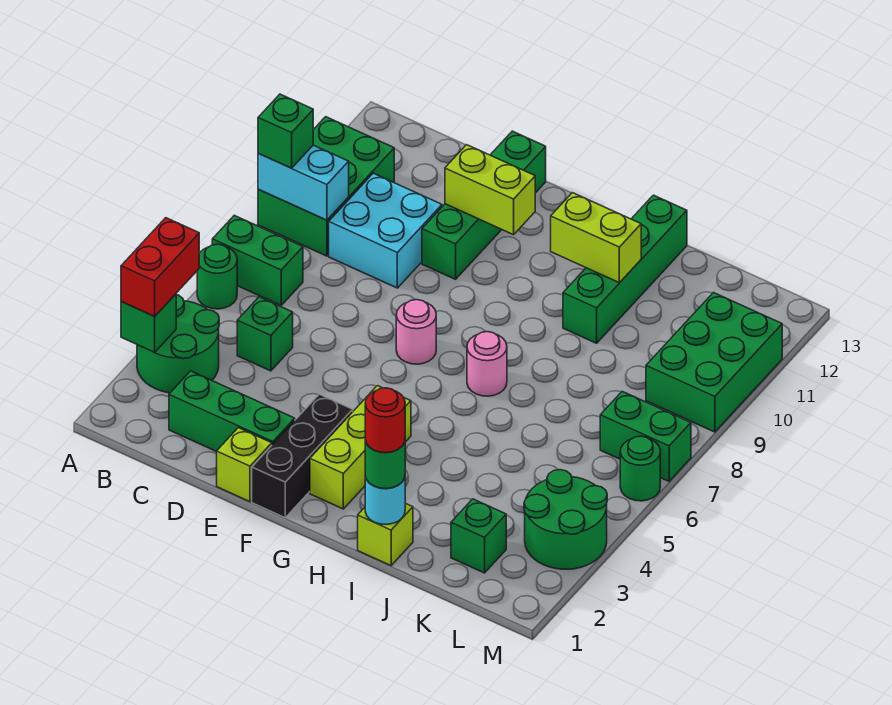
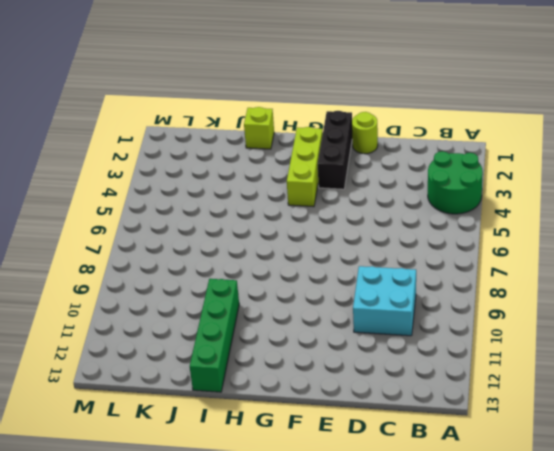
lime round brick E1 level 1 -> lime brick E1 level 1
none -> green round brick A6 level 1
none -> green brick A7:B7 level 1
none -> green brick A9:B11 level 1

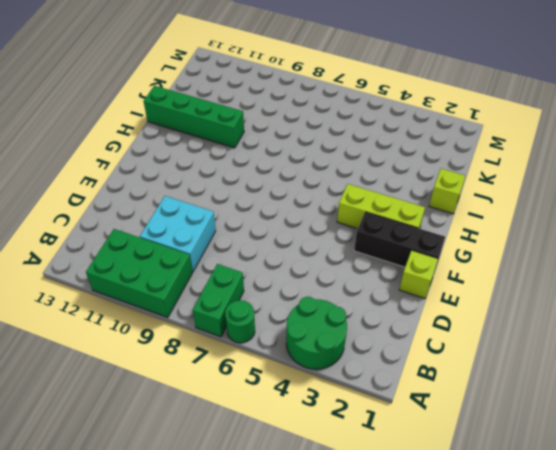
none -> green brick C2:E2 level 1
none -> green brick C5 level 1
none -> green brick E10:E13 level 1

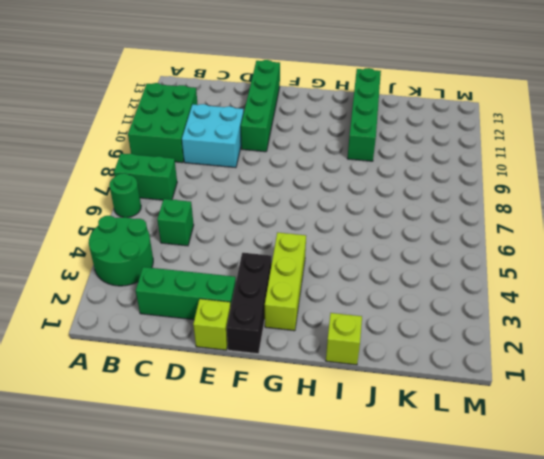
none -> pink round brick F7 level 1
none -> pink round brick H7 level 1
none -> green brick K2 level 1

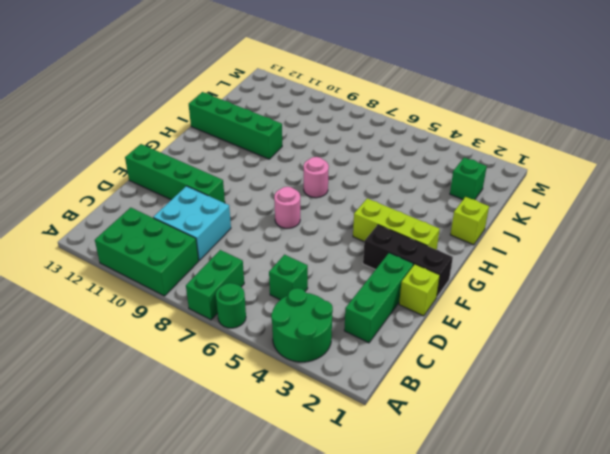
none -> green round brick L3:M4 level 1
none -> green brick L7:M7 level 1
none -> green brick L9:M11 level 1

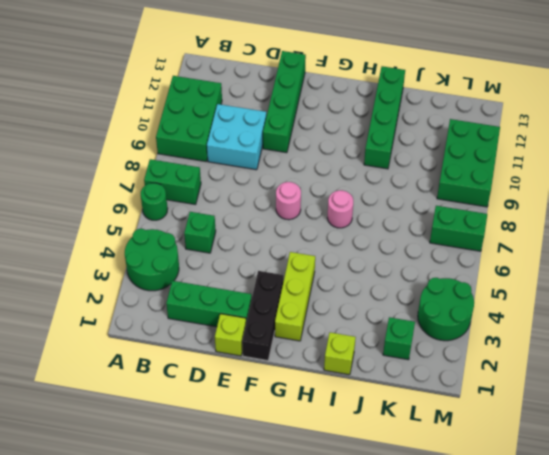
none -> green round brick M6 level 1
none -> green brick A3 level 2
none -> cyan brick A9:B9 level 2

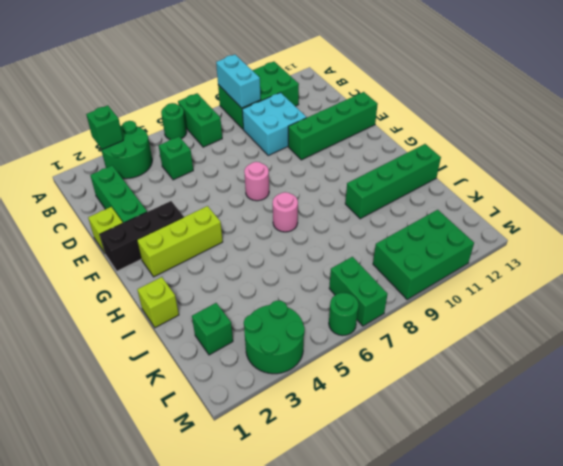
none -> lime brick E11:F11 level 2
none -> lime brick H11:I11 level 2
none -> cyan round brick I1 level 2

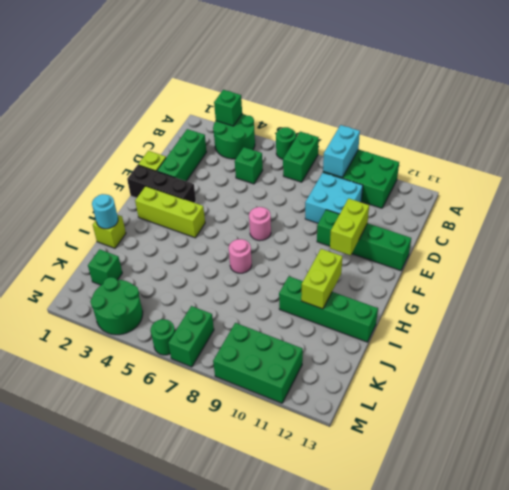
none -> red brick A3:A4 level 3
none -> green brick A9 level 3
none -> green round brick I1 level 3

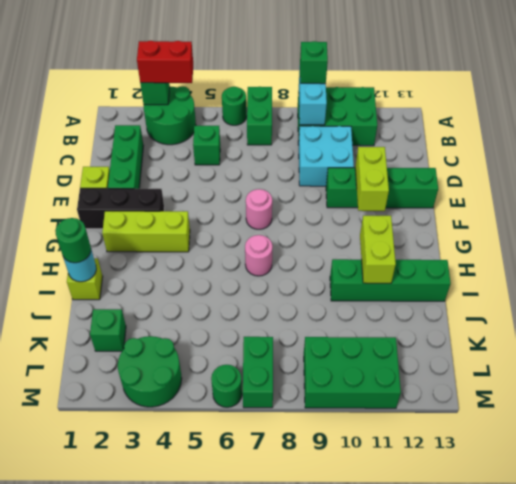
none -> red round brick I1 level 4

